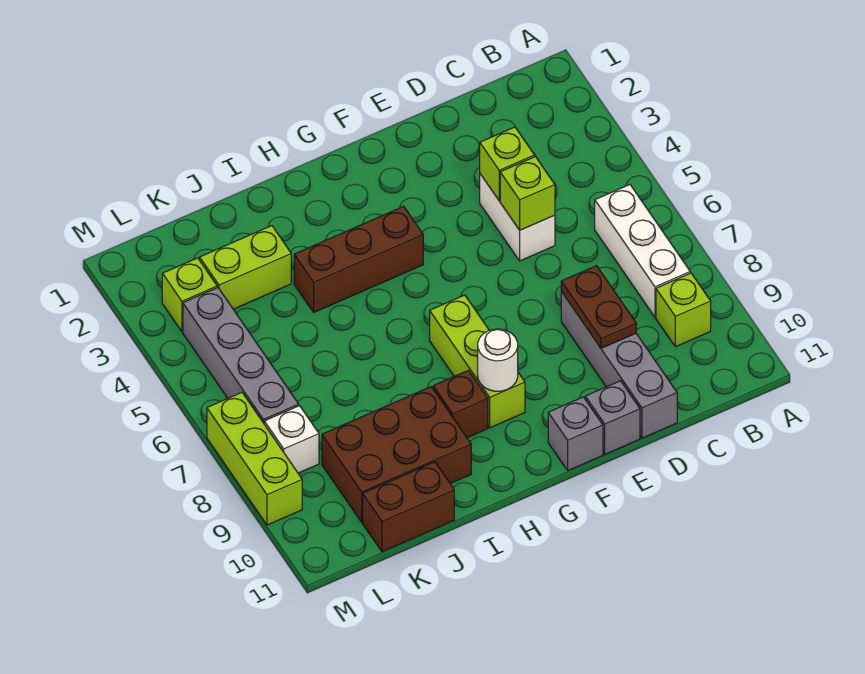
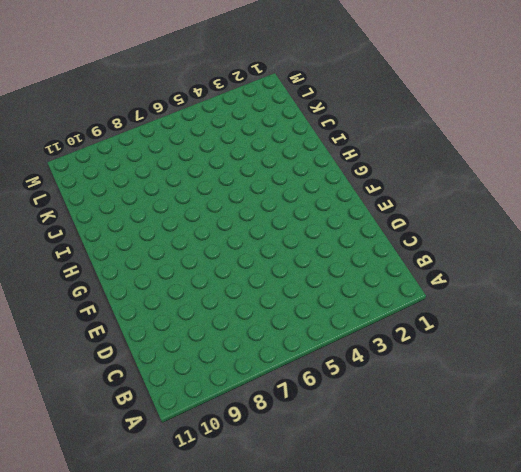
none -> white brick B6:B8 level 1
none -> lime brick B9 level 1
none -> white brick D4:D5 level 1

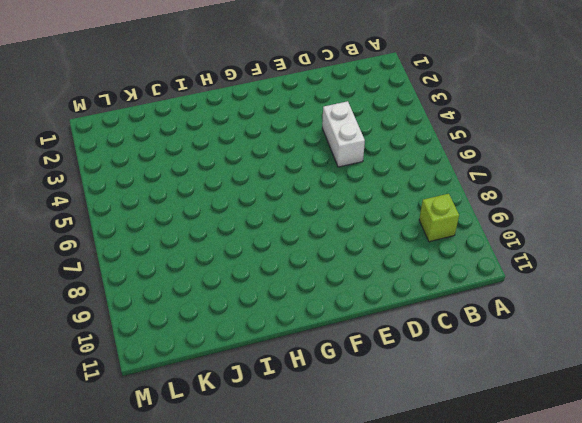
none -> white brick B6:B8 level 1
none -> grey brick D8:D11 level 1
none -> grey brick E11 level 1

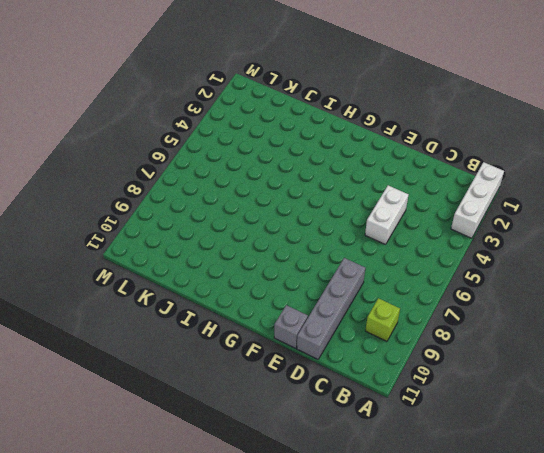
white brick A1:A3 level 1 -> white brick B6:B8 level 1
none -> grey brick F11 level 1
none -> brown brick G4:I4 level 1
none -> lime brick G7:G9 level 1

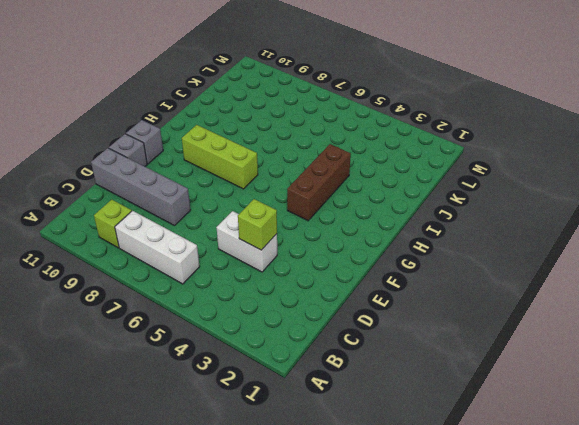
none -> brown brick H9 level 1
none -> brown brick I9:K10 level 1
none -> lime brick J3:K3 level 1

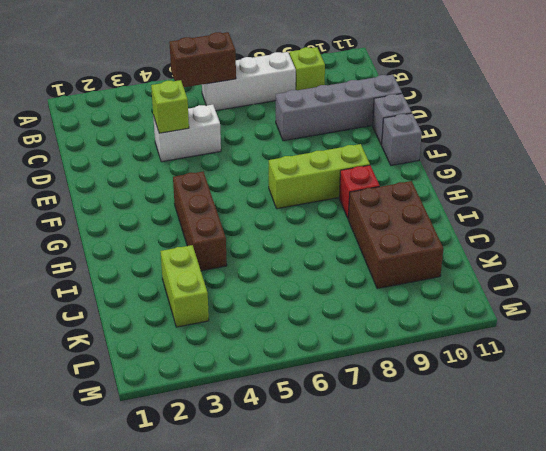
brown brick B5:B6 level 2 -> brown brick J11:K11 level 1
red brick H9 level 1 -> brown brick H9 level 1
none -> lime brick L3 level 1
none -> grey brick L4:L7 level 1
none -> white brick L8 level 1

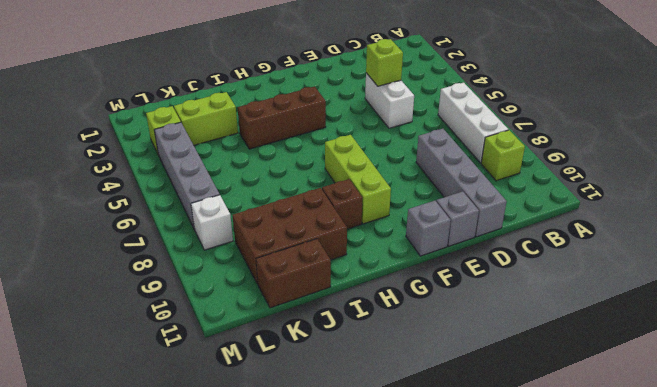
none -> lime brick M7:M9 level 1
none -> lime brick D5 level 2
none -> brown plate D8:D9 level 2

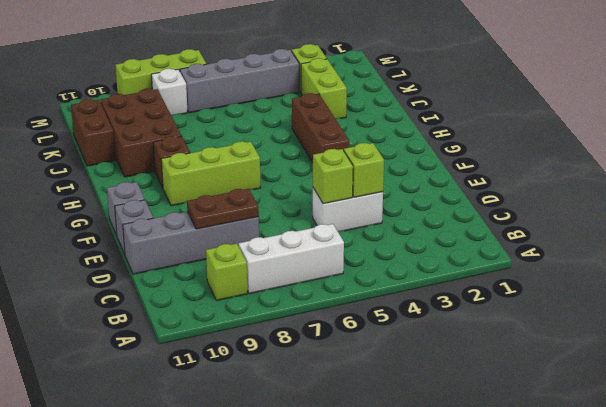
none -> white round brick G9 level 2

